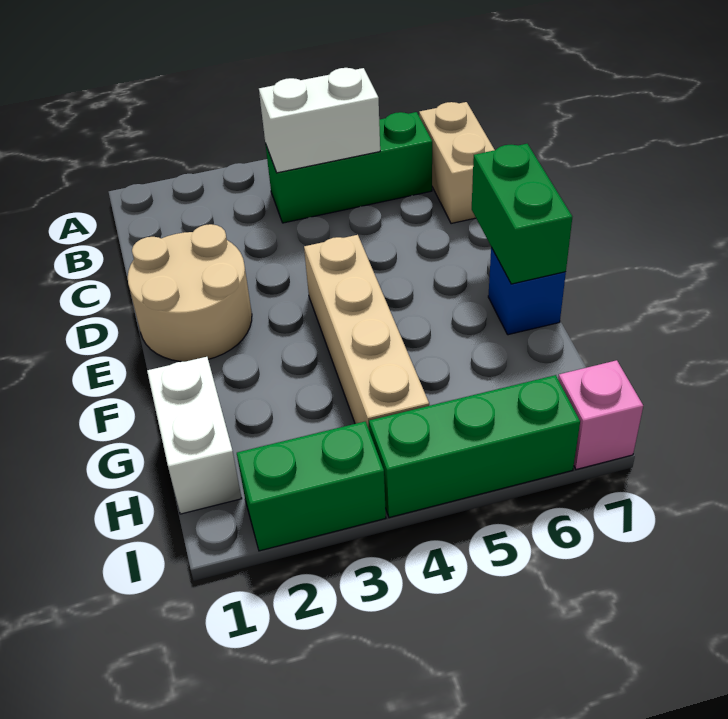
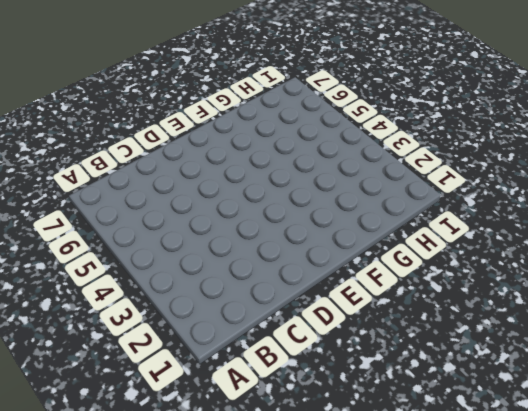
none -> green brick B4:B6 level 1
none -> tan brick B7:C7 level 1

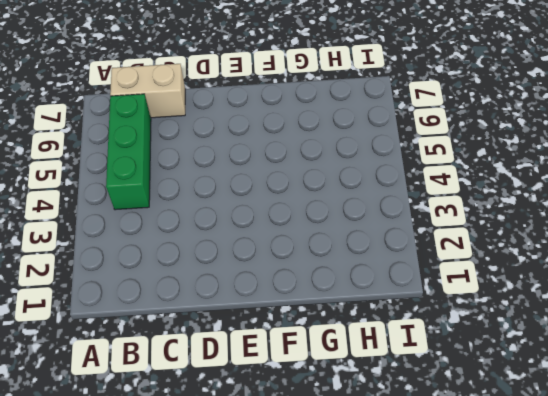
none -> tan round brick D1:E2 level 1
none -> tan brick E4:H4 level 1

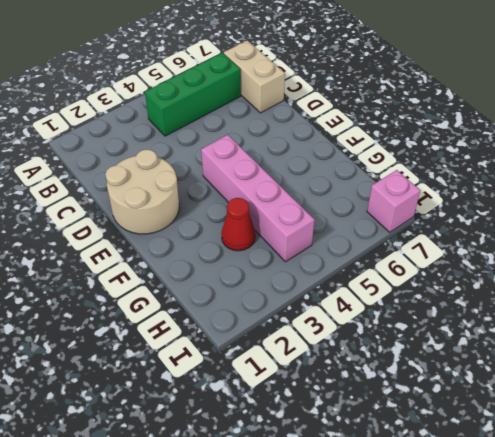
pink brick E4:H4 level 1 -> tan brick E4:H4 level 1
red cone G3 level 1 -> none
none -> blue brick F7 level 1
none -> white brick G1:H1 level 1

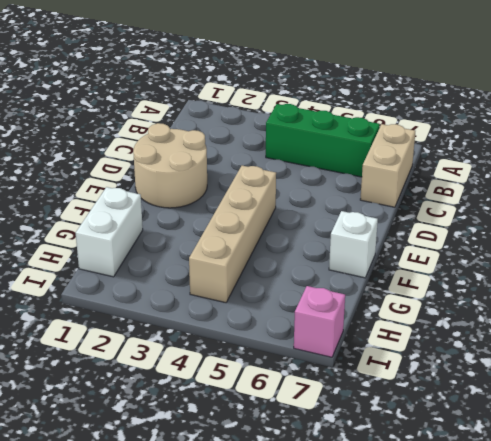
white brick F7 level 1 -> blue brick F7 level 1
none -> green brick I2:I3 level 1
none -> green brick I4:I6 level 1

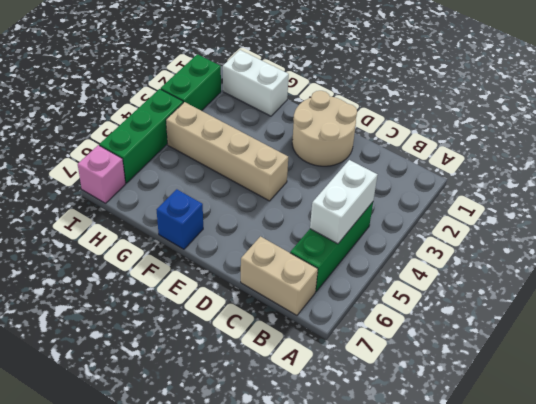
none -> green brick E7:F7 level 2

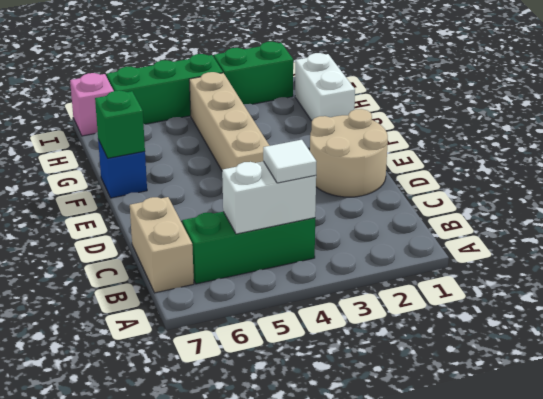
white tile B4 level 3 -> none
green brick F7 level 2 -> green brick E7:F7 level 2

